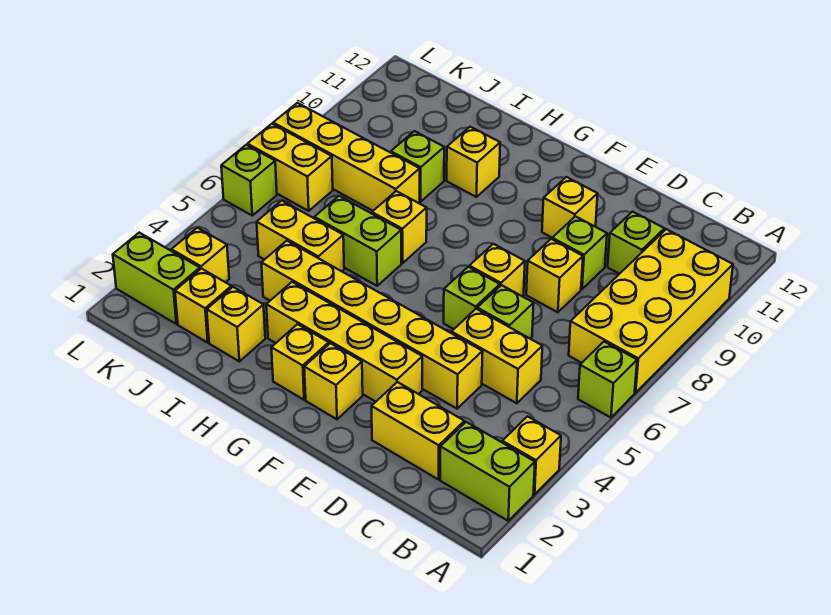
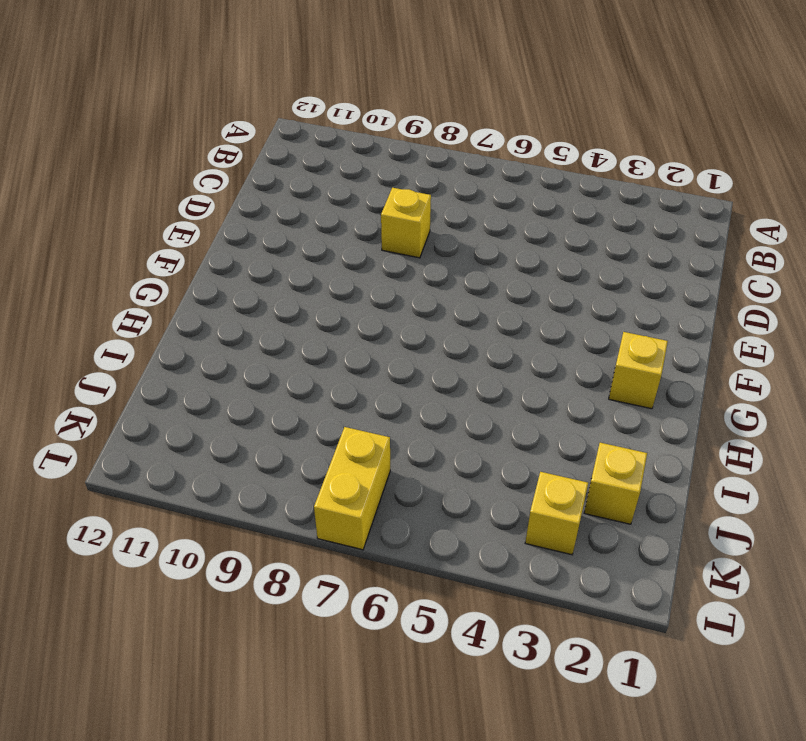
none -> lime brick A2:B2 level 1
none -> yellow brick A3 level 1
none -> lime brick A6 level 1

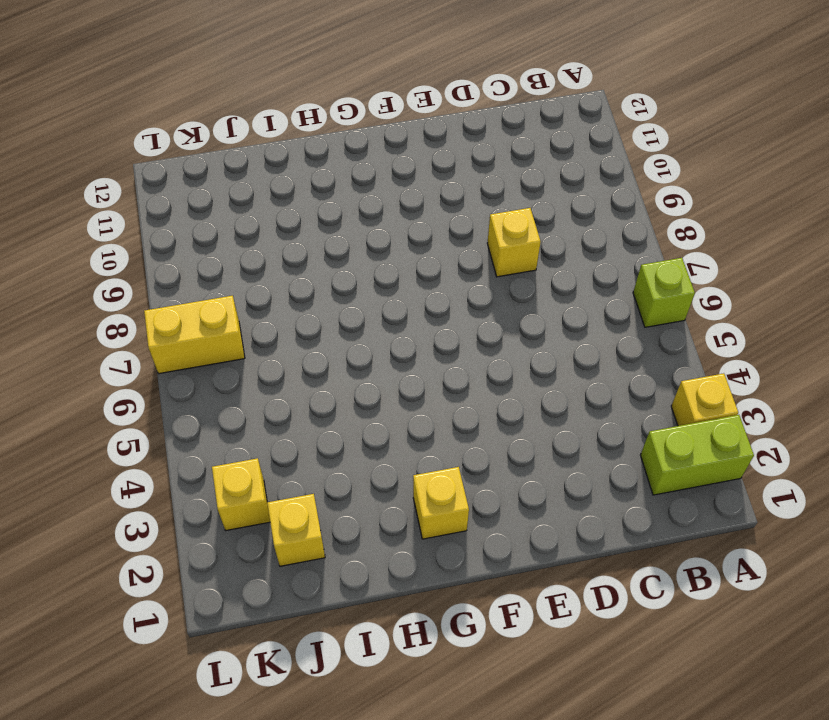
none -> yellow brick A7:B10 level 1
none -> yellow brick C2:D2 level 1
none -> yellow brick C5:D5 level 1

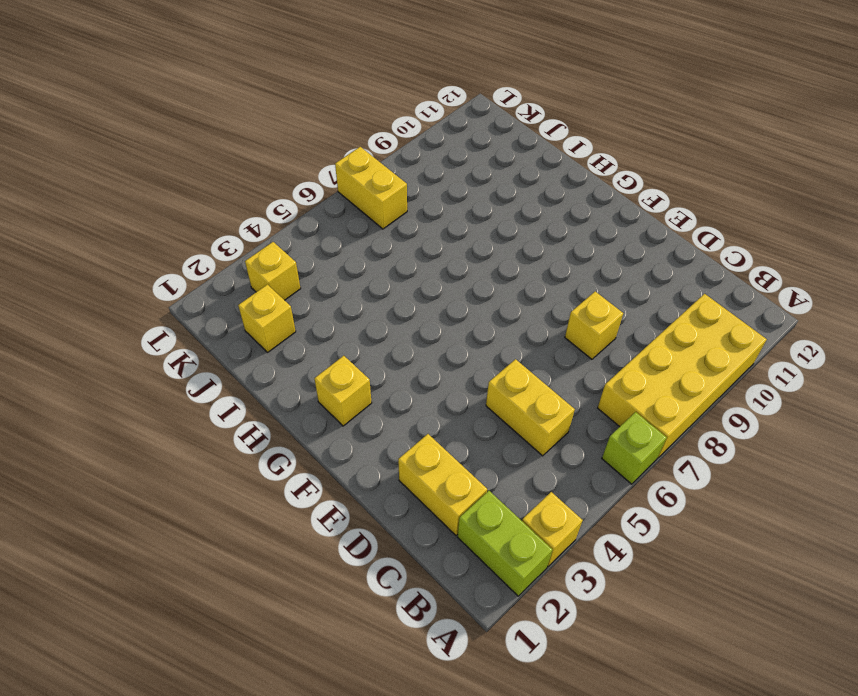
none -> lime brick C10 level 1
none -> yellow brick D4:I4 level 1
none -> lime brick D6 level 1

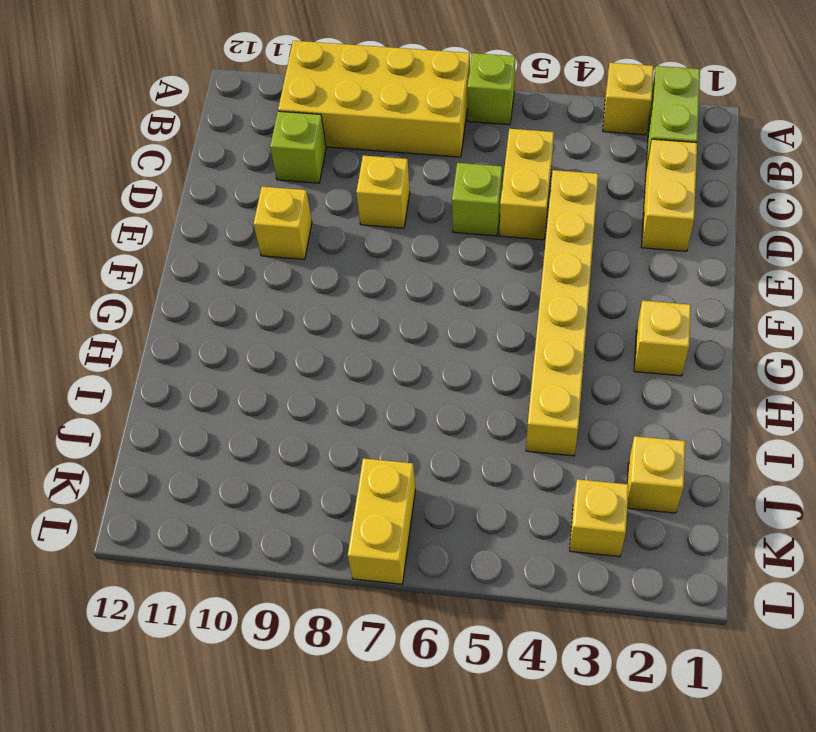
none -> lime brick D9 level 1
none -> yellow brick E3:H3 level 1
none -> lime brick E6 level 1

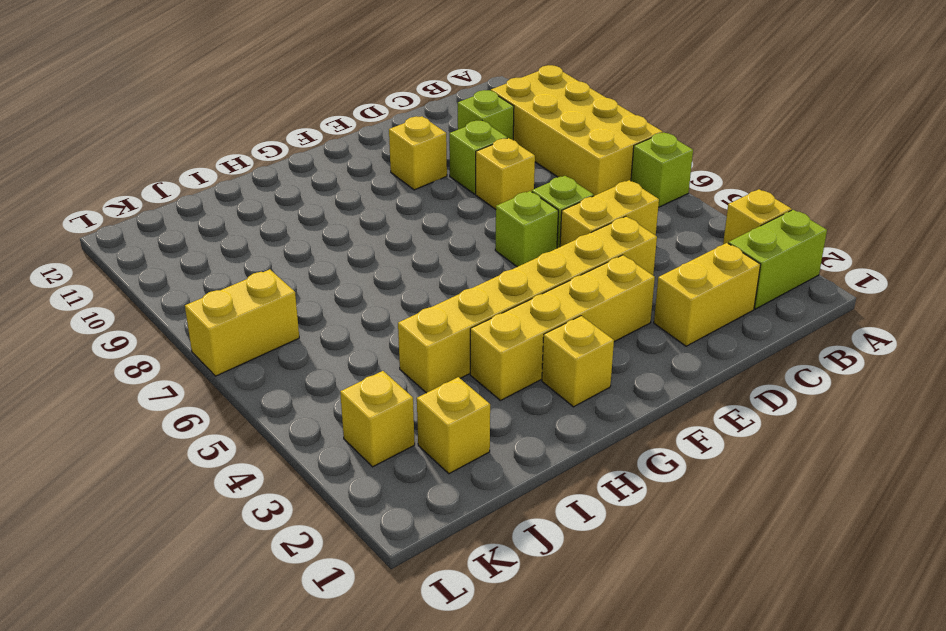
none -> yellow brick E7 level 1
none -> yellow brick F2 level 1
none -> lime brick H6:I6 level 1

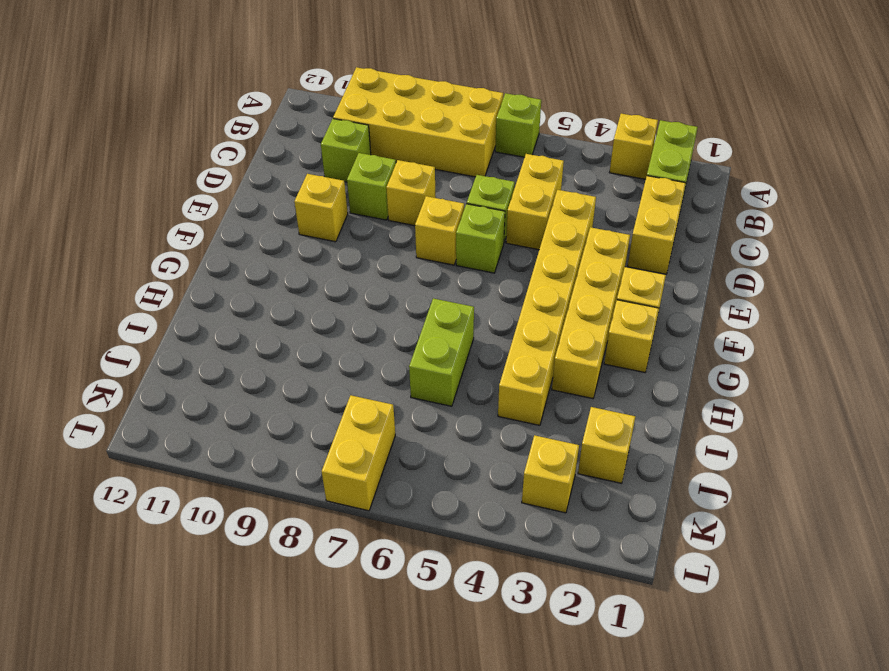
none -> yellow brick H7 level 1
none -> yellow brick H10 level 1
none -> yellow brick I2 level 1

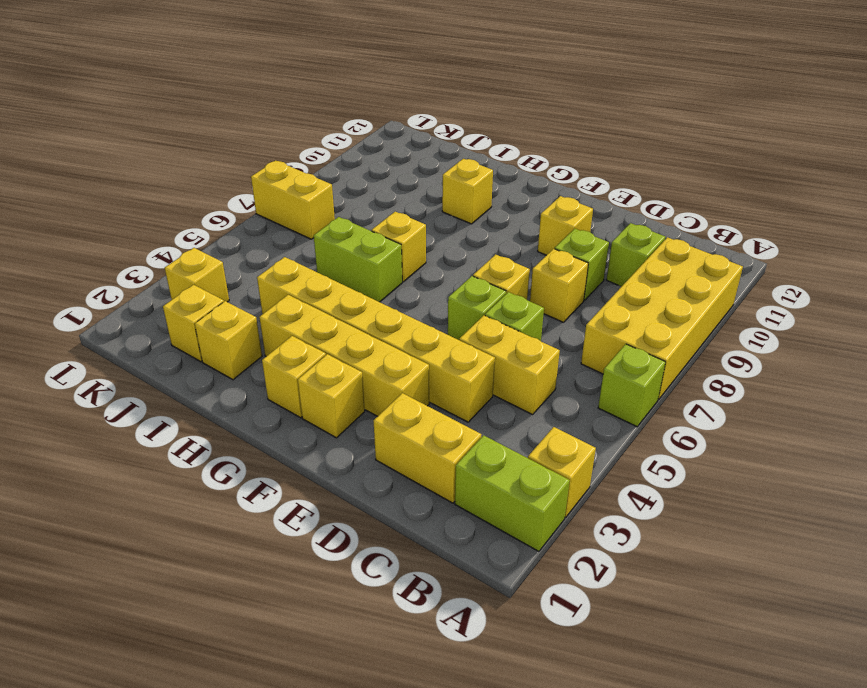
none -> yellow brick I5:J5 level 1
none -> yellow brick I8:L8 level 1
none -> lime brick I9 level 1

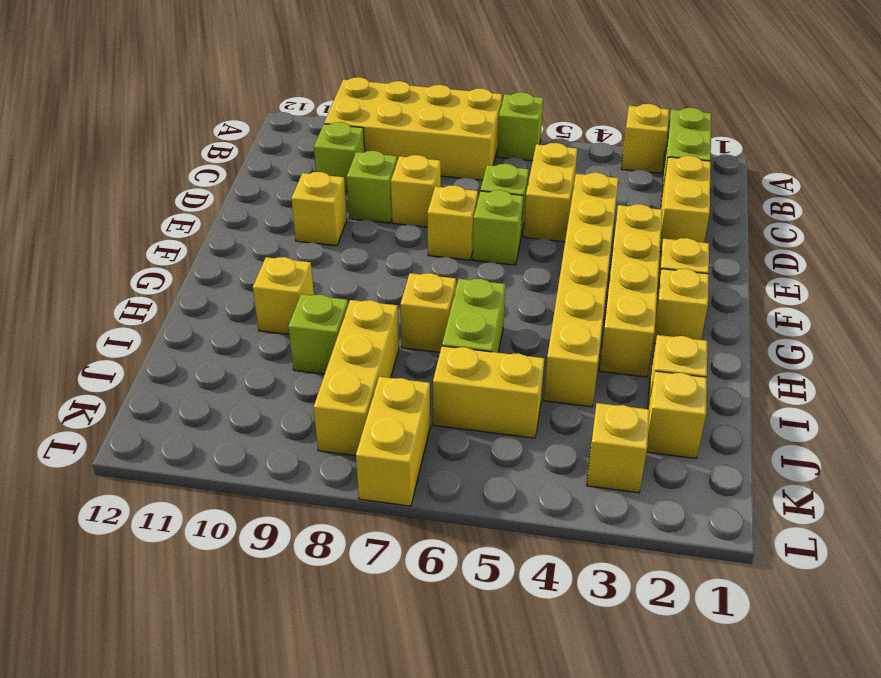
yellow brick I8:K8 level 1 -> yellow brick I8:L8 level 1
yellow brick J5:J6 level 1 -> yellow brick I5:J5 level 1
none -> lime brick K2:L2 level 1
none -> lime brick L6 level 1

